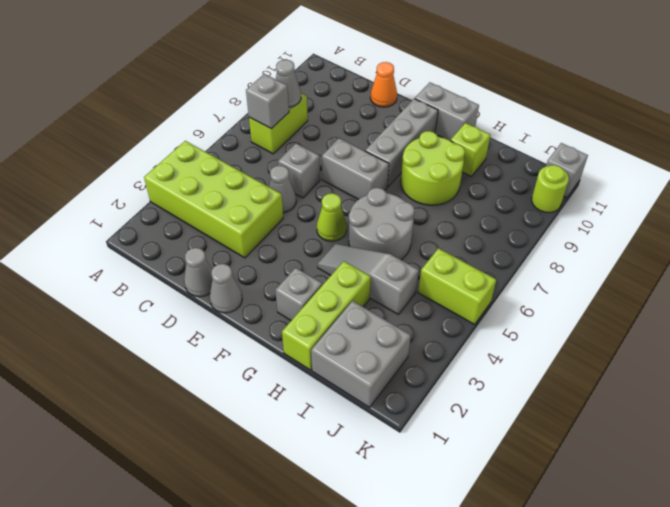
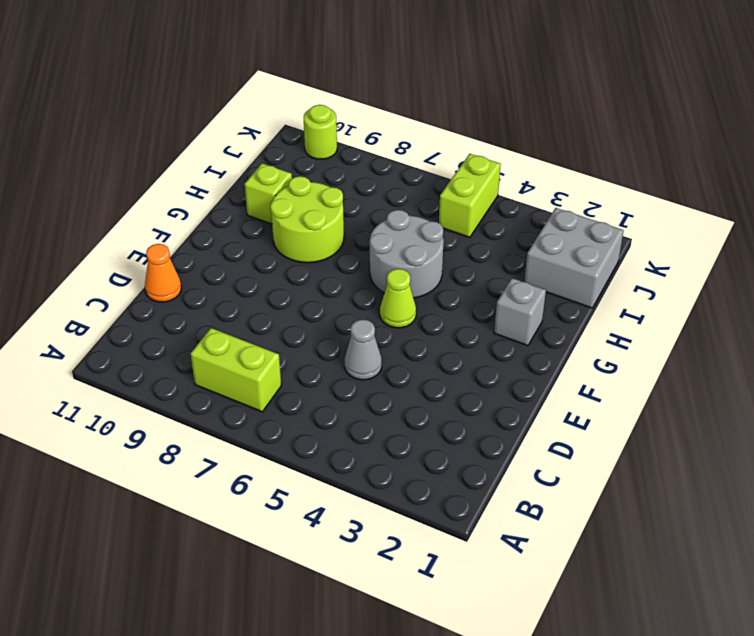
none -> lime brick A3:D4 level 1
none -> grey cone D1 level 1
none -> grey brick D6 level 1

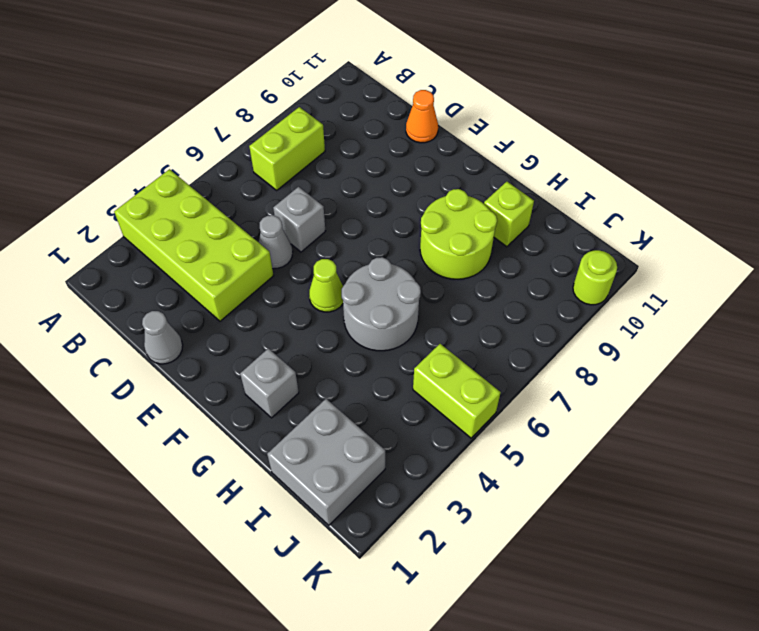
none -> grey cone E1 level 1
none -> grey brick E7:F7 level 1
none -> grey brick F8:F10 level 1

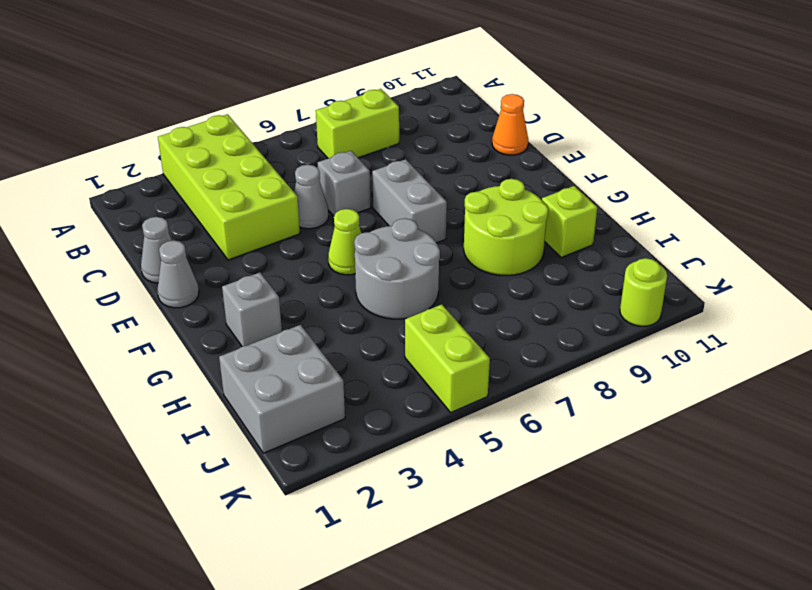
none -> grey brick F8:F10 level 1
none -> grey brick F11:G11 level 1
none -> grey slope G4:I4 level 1 top I

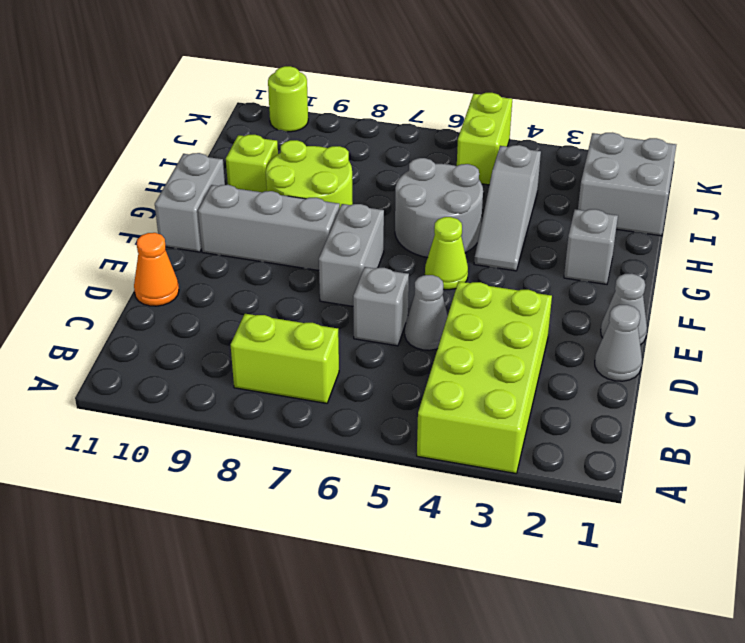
none -> lime brick H1:H3 level 1
none -> grey brick K11 level 1
none -> grey brick B7 level 2

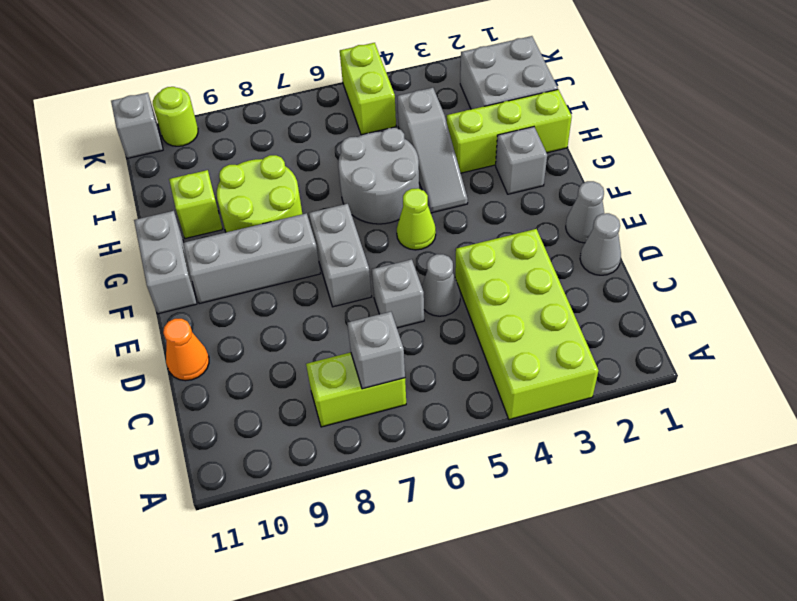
none -> grey cone B8 level 2

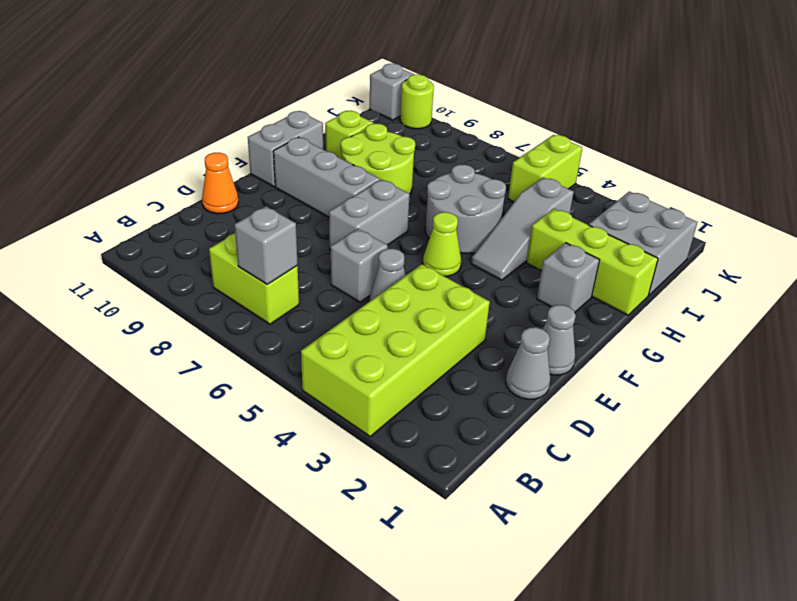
none -> grey cone B8 level 2

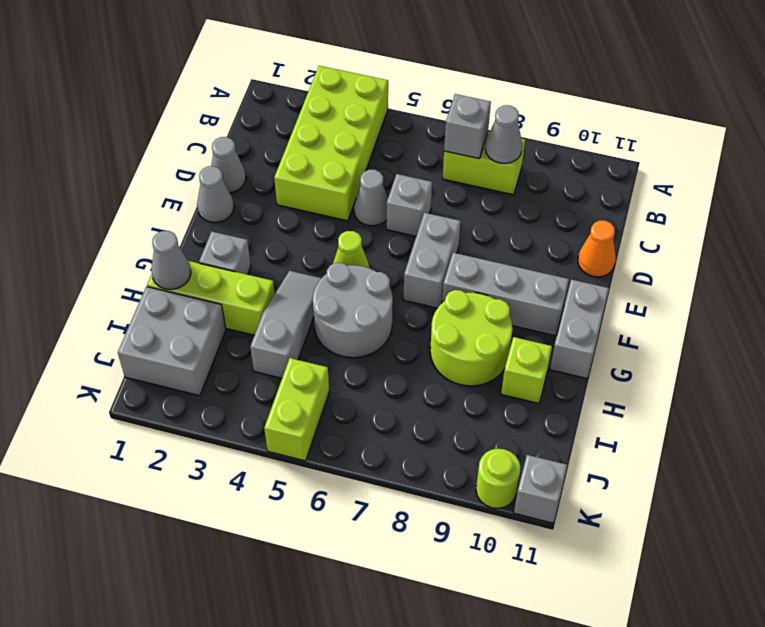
grey cone H1 level 2 -> none

